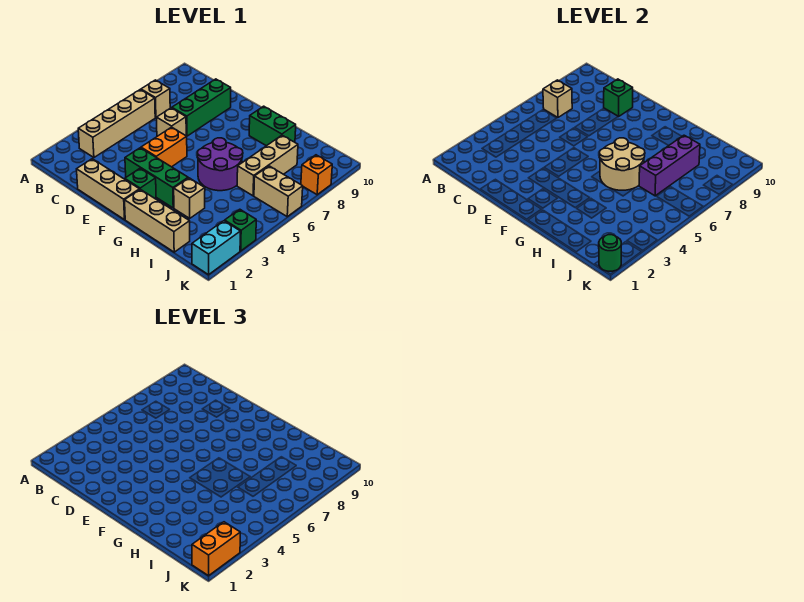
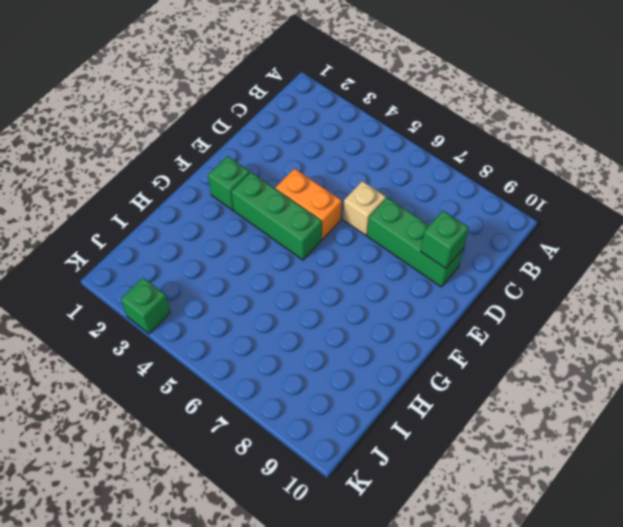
green brick F3:F5 level 1 -> green brick E3:G3 level 1
none -> tan brick B3:B6 level 1
none -> tan brick B7 level 1
none -> tan brick D1:F1 level 1

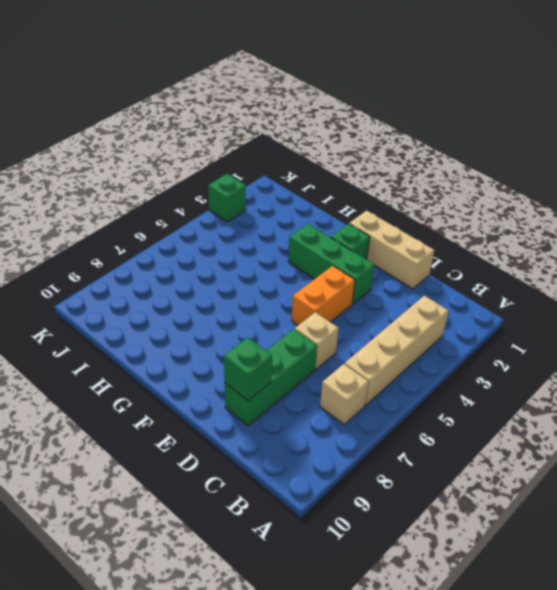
none -> tan brick G1:I1 level 1
none -> purple round brick G5:H6 level 1
none -> green brick G9:H9 level 1

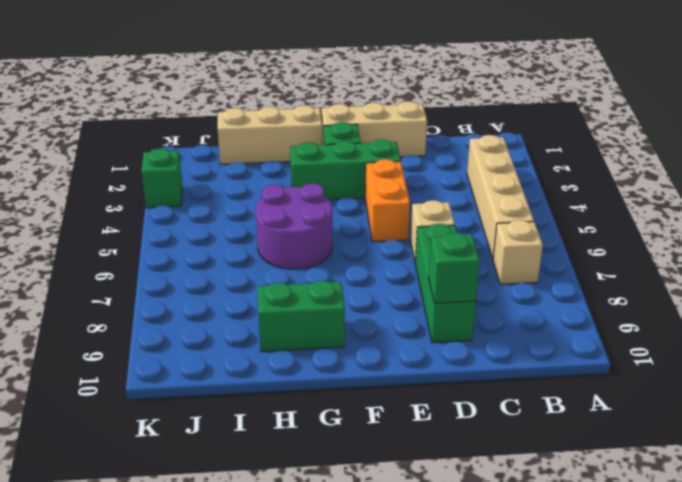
none -> tan brick H3 level 1
none -> tan brick I6:I8 level 1
none -> tan brick J6:K6 level 1

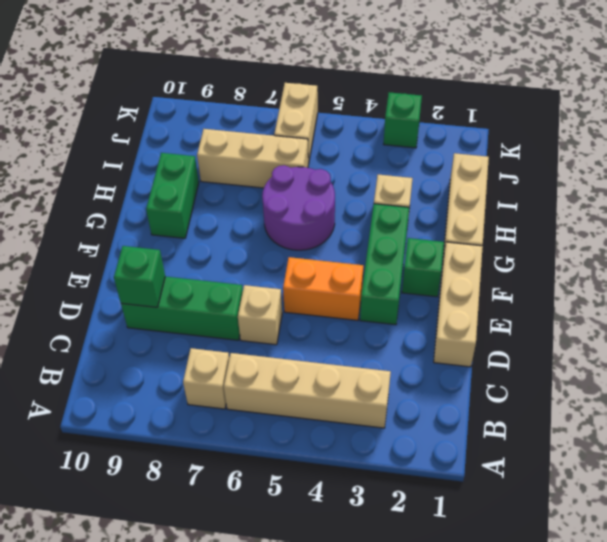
none -> cyan brick K1:K2 level 1
none -> orange brick K8 level 1
none -> tan brick B7 level 2

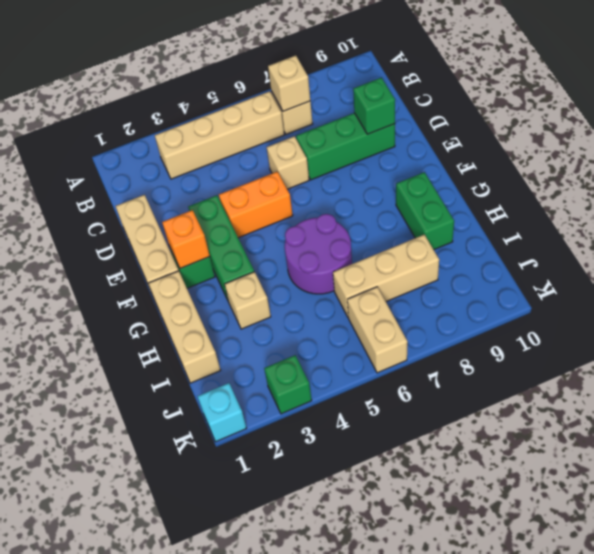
orange brick F2 level 2 -> orange brick K8 level 1
cyan brick K1 level 1 -> cyan brick K1:K2 level 1
none -> tan round brick G5:H6 level 2
none -> purple brick I6:I8 level 2
none -> green round brick K1 level 2

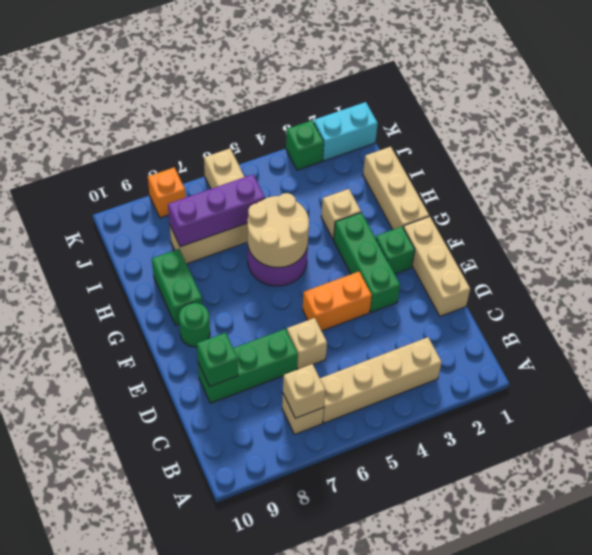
green round brick F9 level 1 -> green round brick K1 level 2
none -> orange brick K1:K2 level 3

